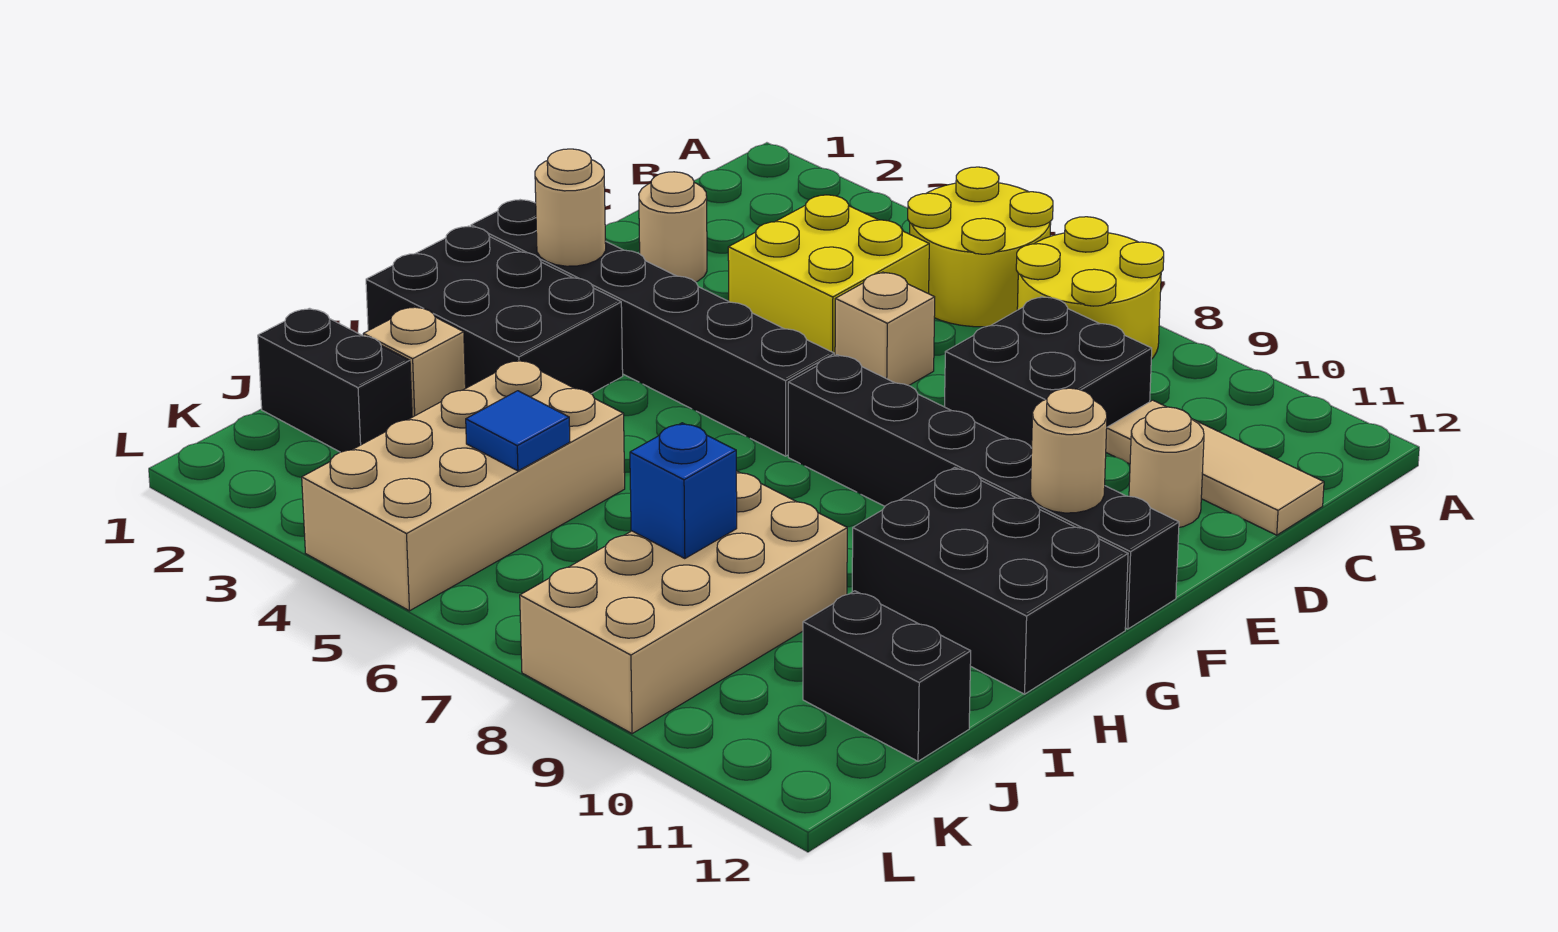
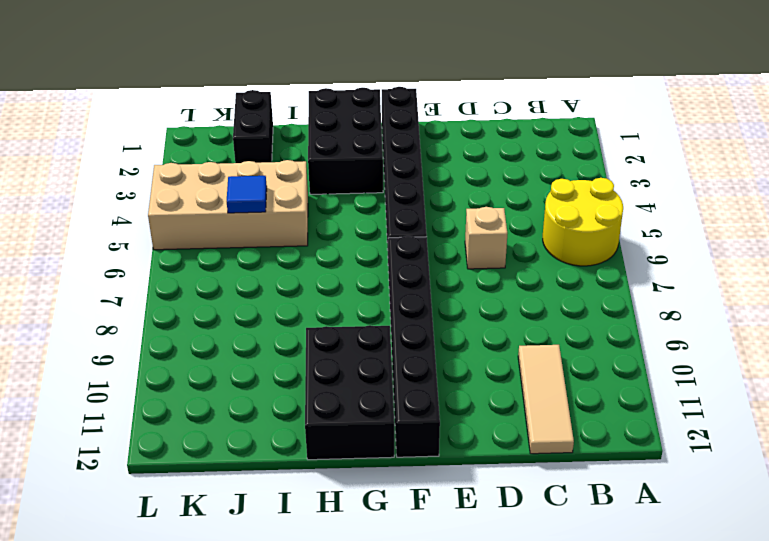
none -> yellow round brick A7:B8 level 1
none -> yellow brick C4:D5 level 1
none -> black brick C8:D9 level 1

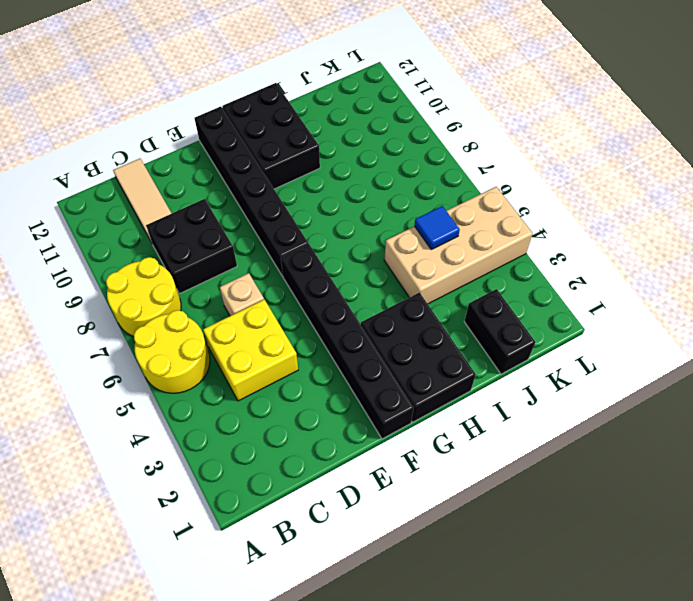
none -> tan round brick D2 level 1
none -> tan round brick D11 level 1
none -> tan brick I2 level 1

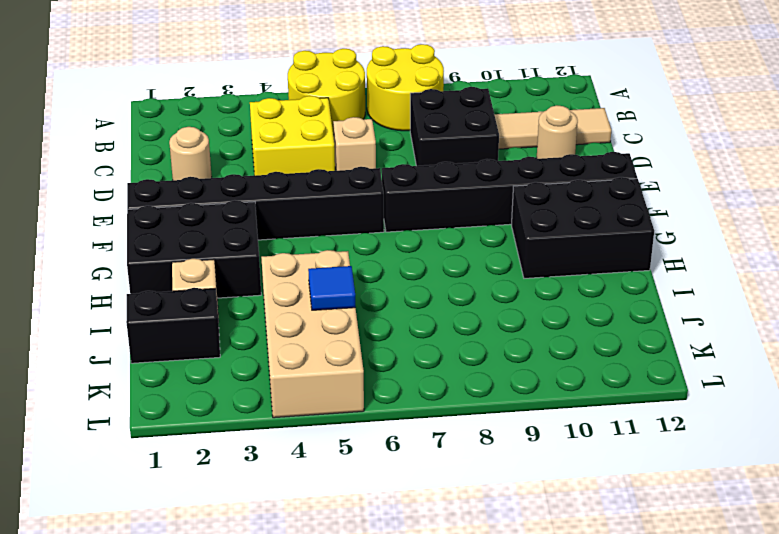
none -> tan brick I8:L9 level 1
none -> black brick J11:J12 level 1
none -> tan round brick F2 level 2

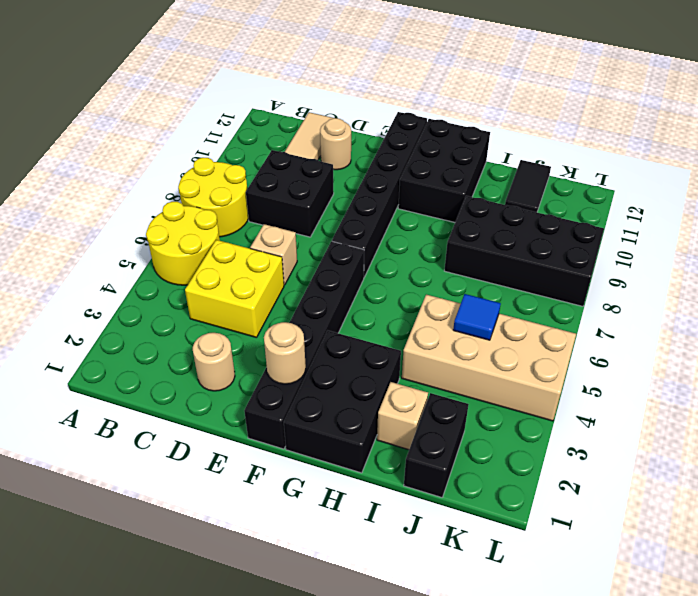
black brick I8:L9 level 1 -> tan brick I8:L9 level 1
black tile J11:J12 level 1 -> black brick J11:J12 level 1
none -> tan round brick F11 level 2
none -> blue brick J8 level 2

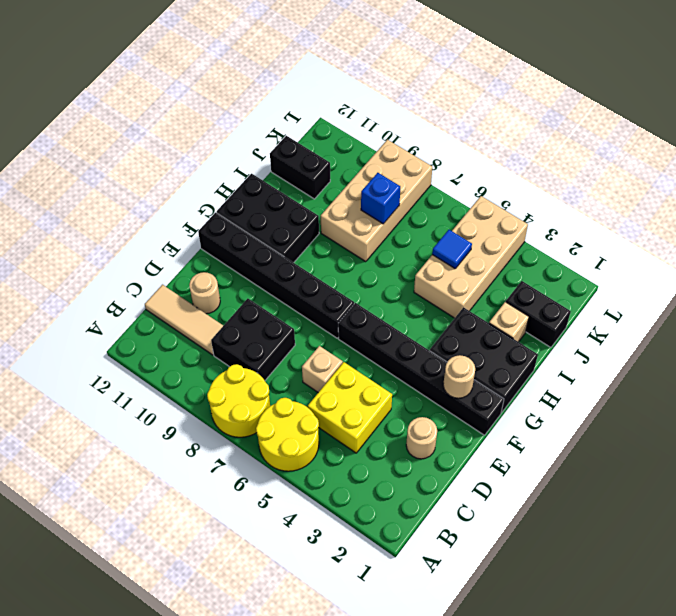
none -> tan round brick F11 level 2

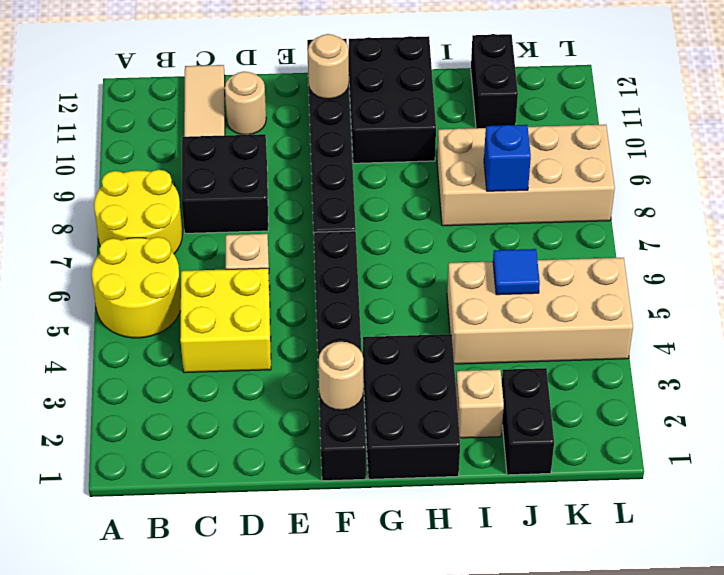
none -> tan round brick D2 level 1

